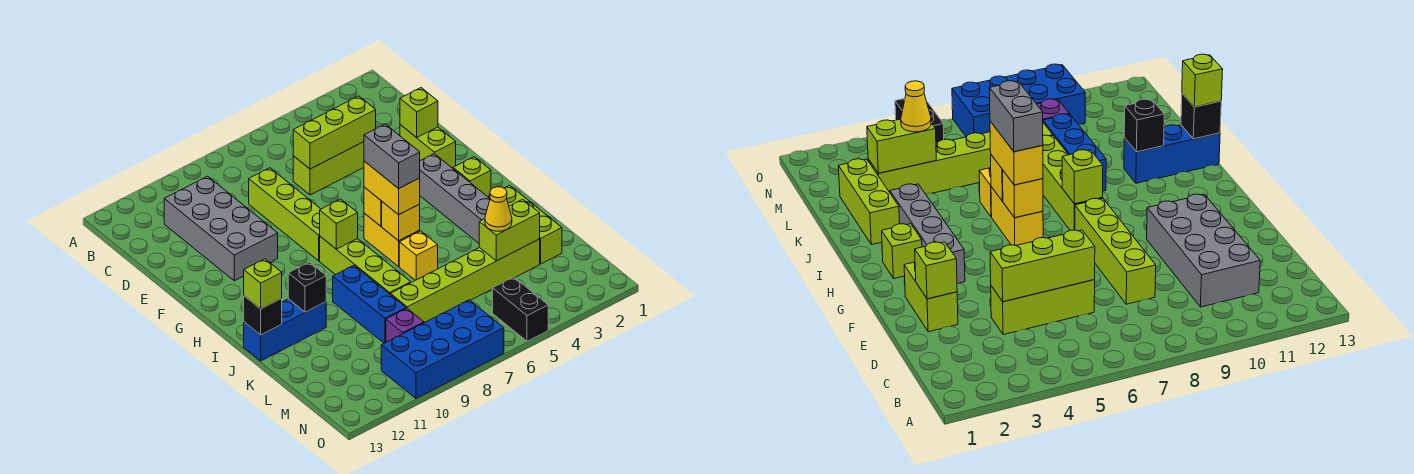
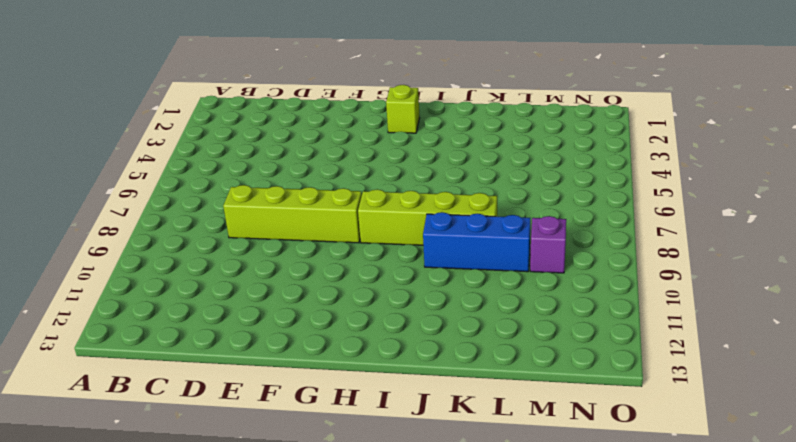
none -> grey brick C10:F11 level 1
none -> lime brick D4:D6 level 1
none -> lime brick E2:F2 level 1

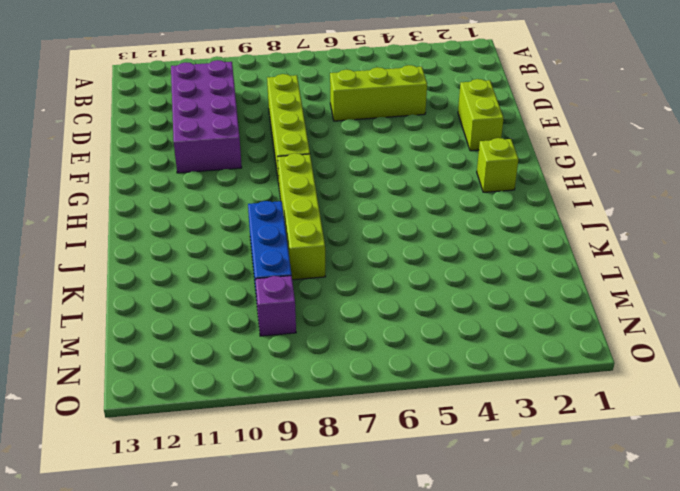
purple brick C10:F11 level 1 -> grey brick C10:F11 level 1
none -> grey brick G3:J3 level 1
none -> yellow brick H6:I6 level 1
none -> lime brick J2:L2 level 1

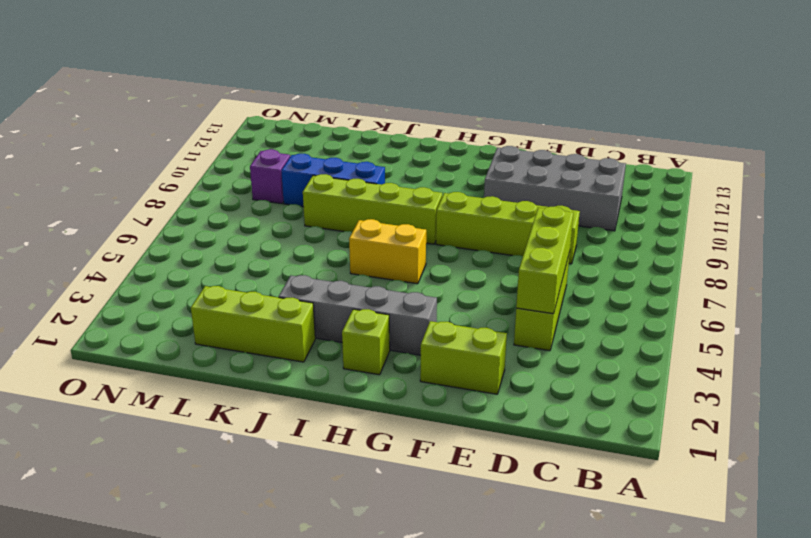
none -> yellow brick J6 level 1
none -> blue brick J11:J13 level 1
none -> lime brick L3:L8 level 1

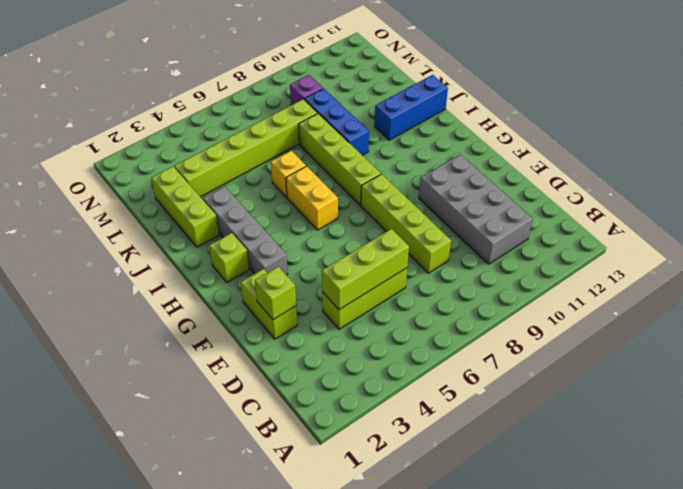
none -> black brick N5:O5 level 1
none -> blue brick N7:O10 level 1
none -> yellow brick H6 level 2

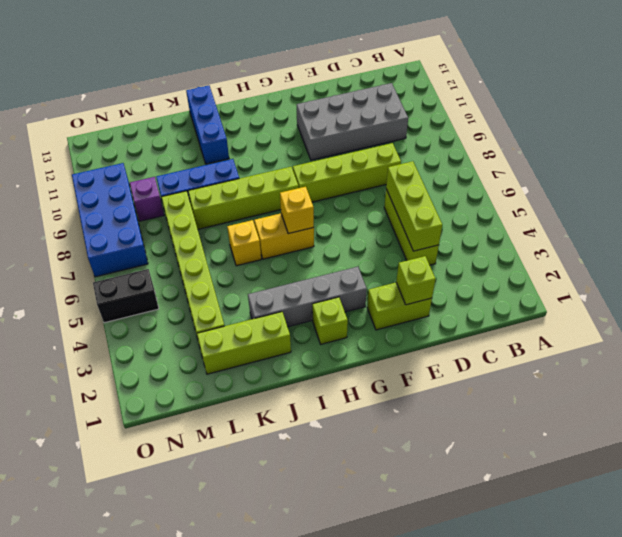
none -> lime brick H8 level 2
none -> yellow brick I6 level 2
none -> black brick J11 level 2

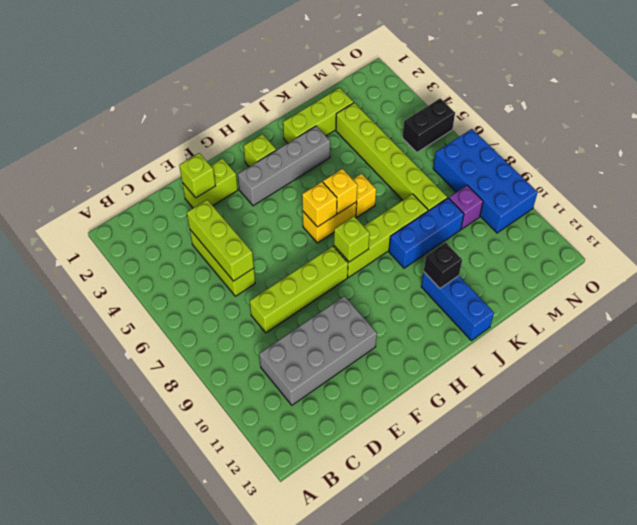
none -> black brick J13 level 2
none -> lime brick L3:L4 level 2
none -> yellow brick H6:I6 level 3

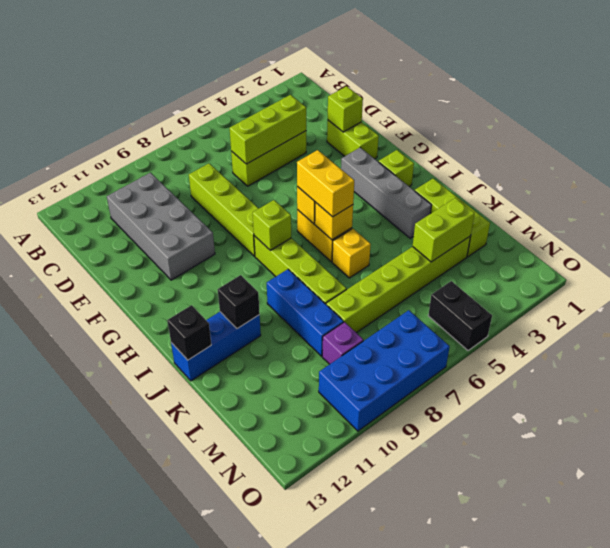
none -> lime brick J13 level 3
none -> yellow cone L4 level 3
none -> grey brick H6:I6 level 4

